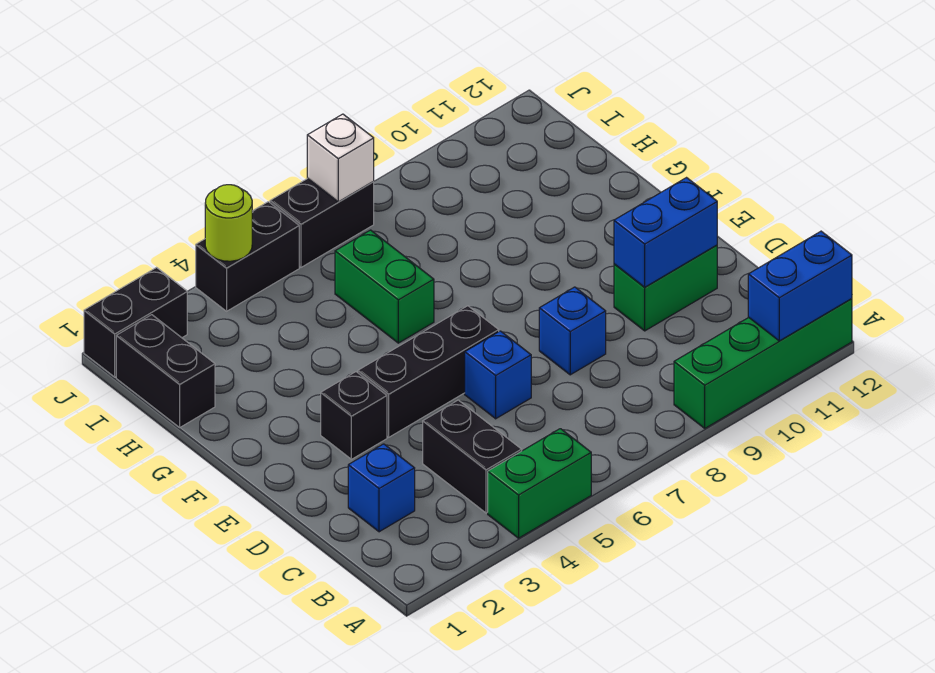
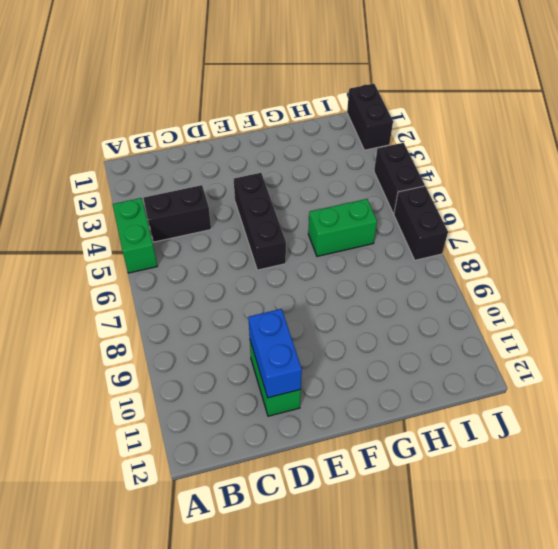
none -> green brick A9:A12 level 1
none -> blue brick C2 level 1
none -> blue brick D6 level 1

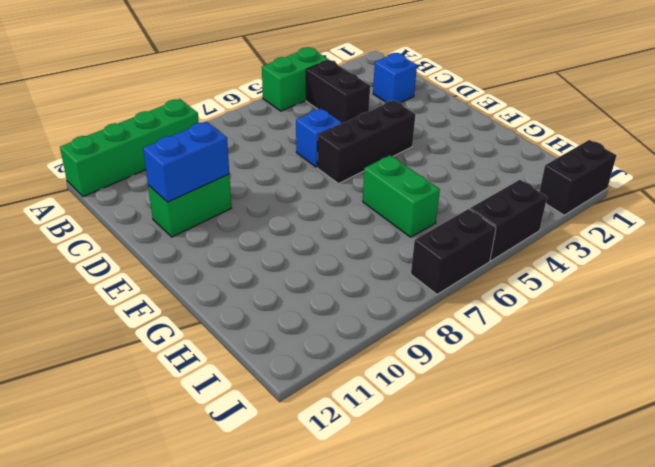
none -> blue brick D8 level 1
none -> black brick E3 level 1
none -> black brick H1:I1 level 1

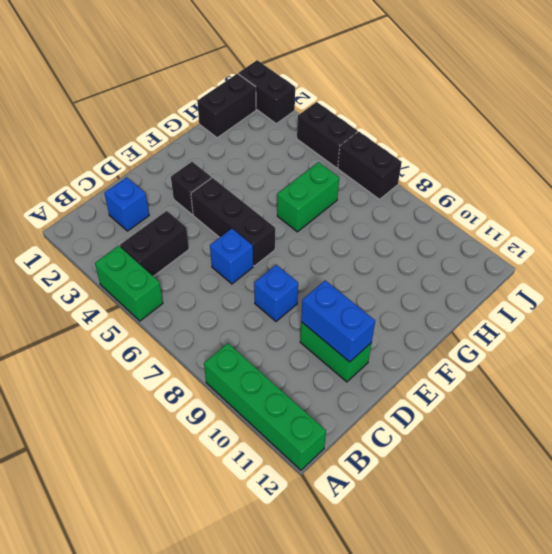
none -> blue brick A11:A12 level 2
none -> lime round brick J4 level 2
none -> white brick J7 level 2

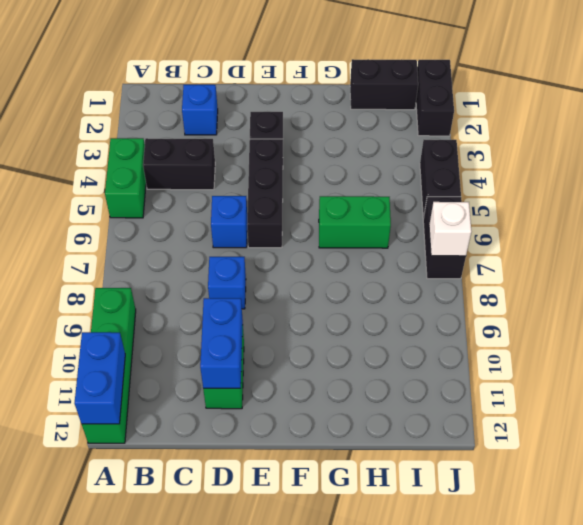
none -> lime round brick J4 level 2

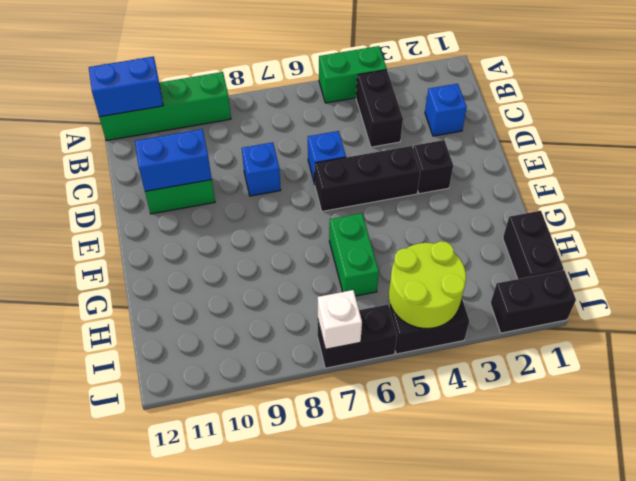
lime round brick I4:J5 level 2 -> lime round brick J4 level 2

